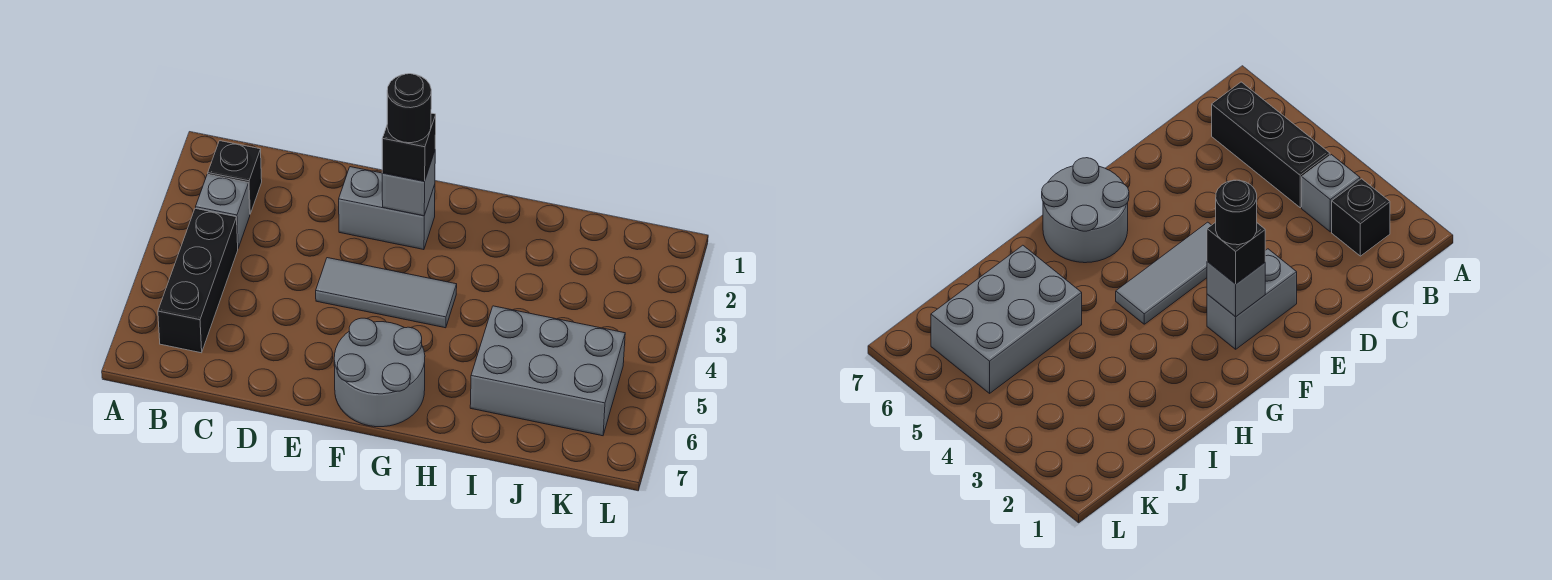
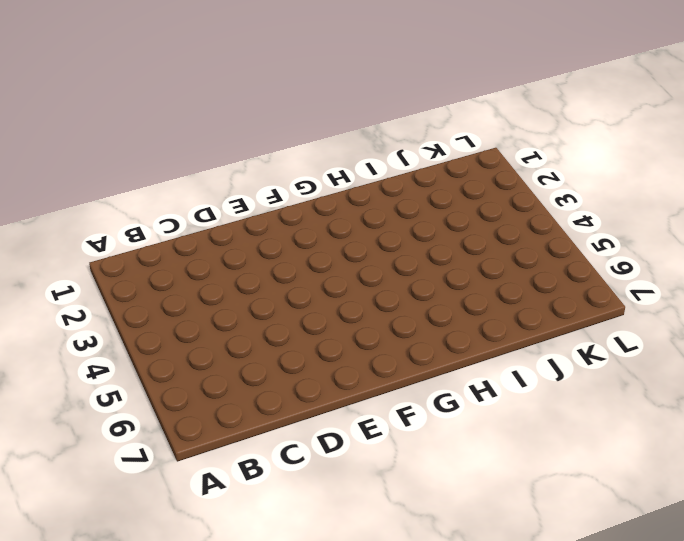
none -> black brick B2 level 1
none -> grey brick B3 level 1

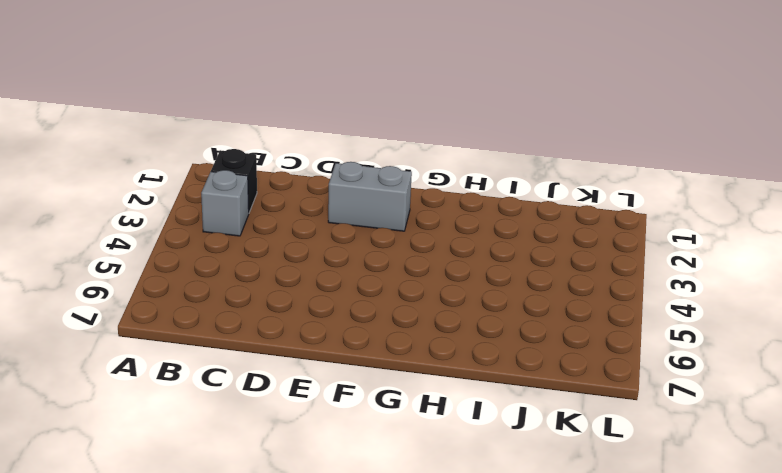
none -> black brick B4:B6 level 1
none -> grey tile E4:G4 level 1

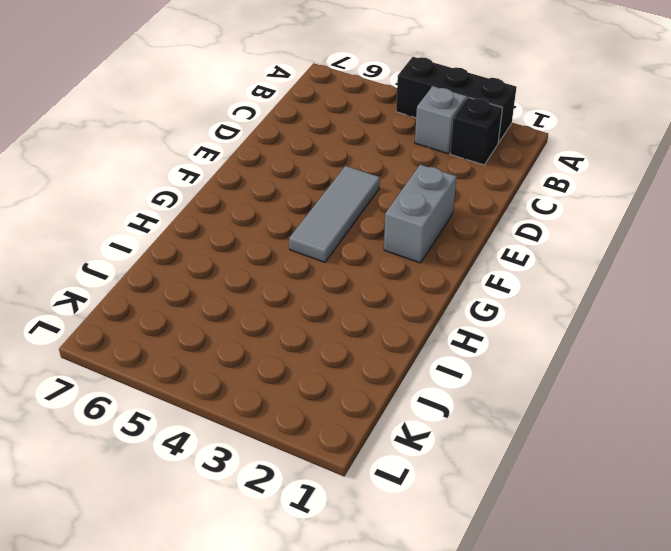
black brick A2:A4 level 1 -> black brick B4:B6 level 1
none -> grey round brick F6:G7 level 1
none -> grey brick I5:K6 level 1

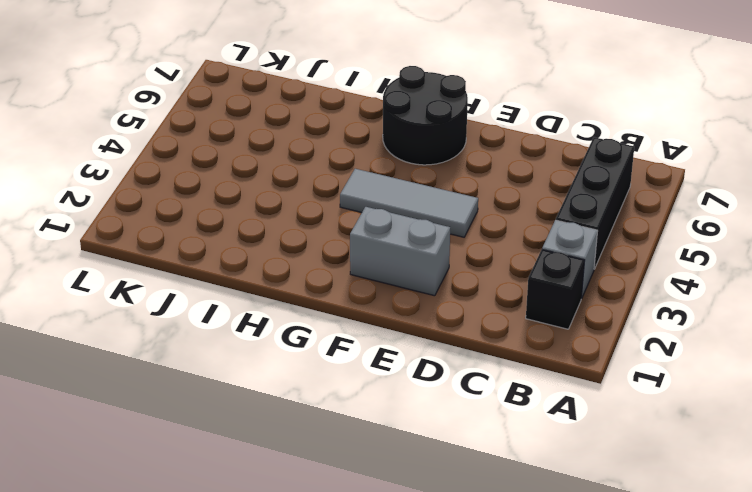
black round brick F6:G7 level 1 -> grey round brick F6:G7 level 1
none -> grey brick I5:K6 level 1
none -> grey brick F2 level 2

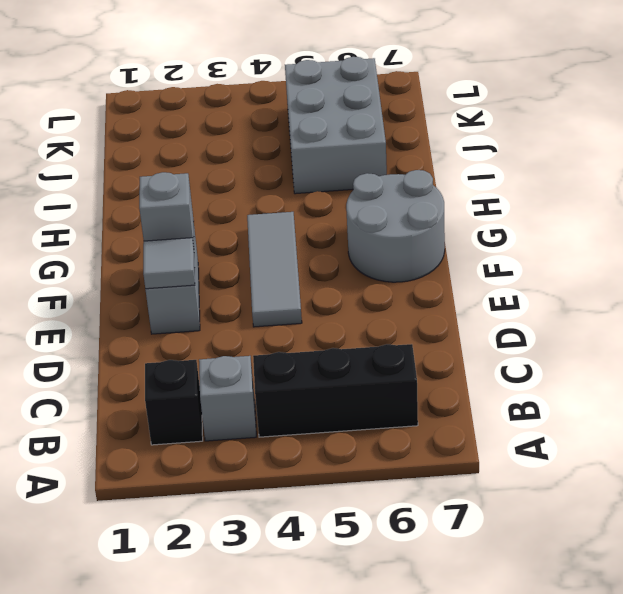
grey tile E2 level 2 -> none
none -> black brick F2 level 3
none -> black round brick F2 level 4

